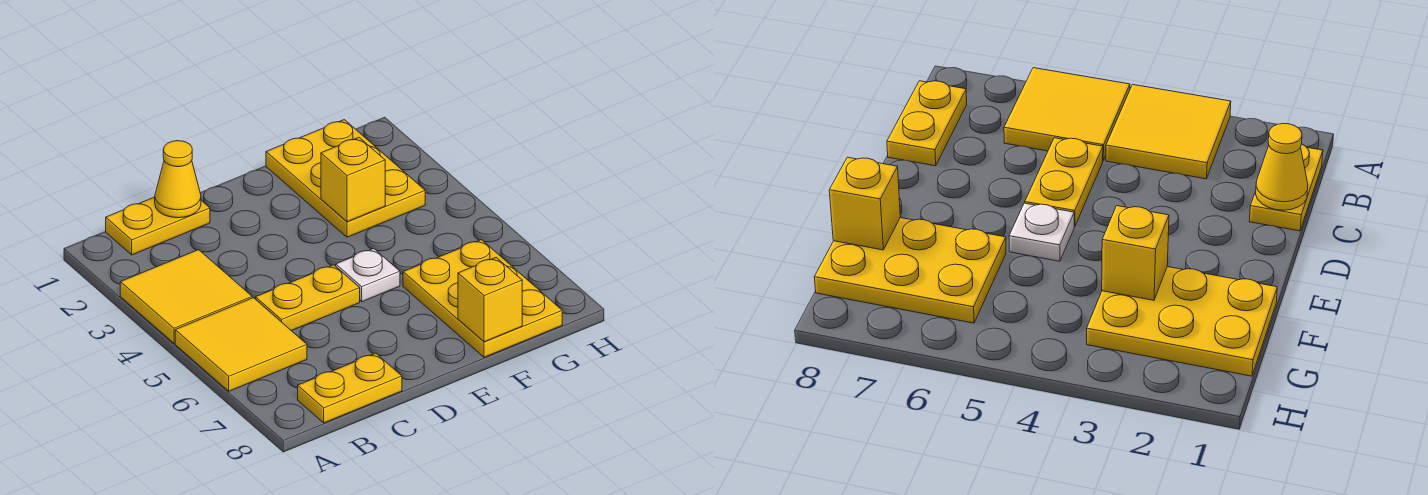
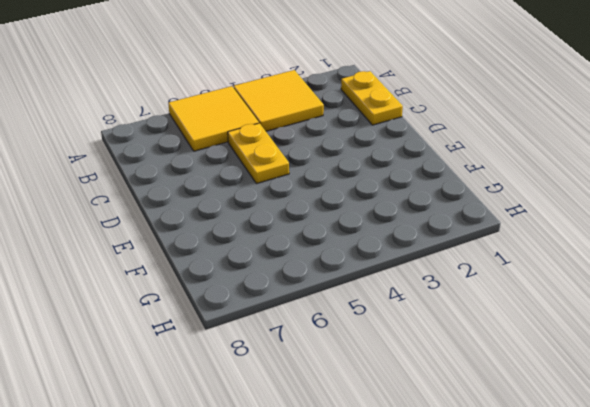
none -> yellow plate B8:C8 level 1
none -> white plate E5 level 1

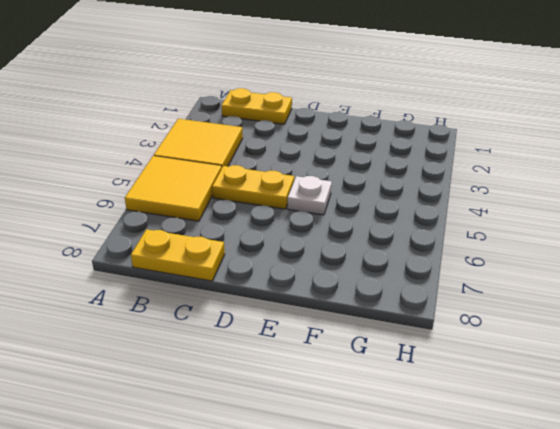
none -> yellow plate F1:G3 level 1
none -> yellow plate F6:G8 level 1

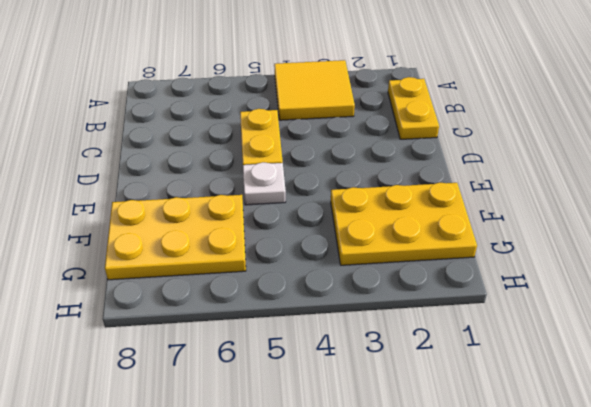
none -> yellow tile A5:B6 level 1
none -> yellow plate B8:C8 level 1

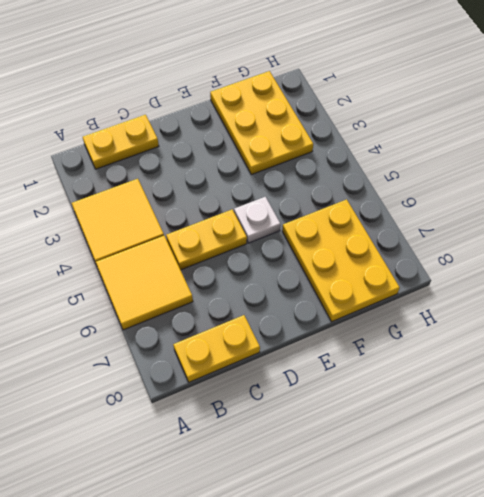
none -> yellow cone C1 level 2
none -> yellow brick F3 level 2

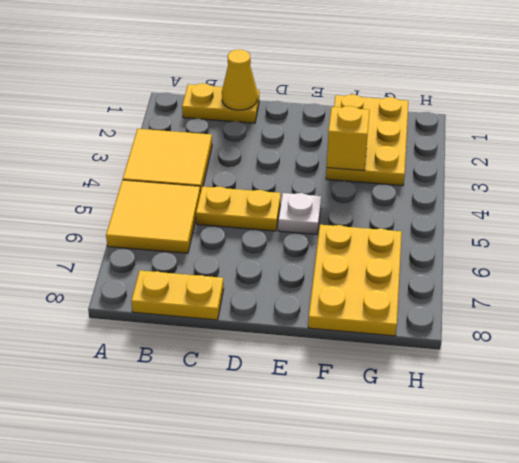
none -> yellow brick F8 level 2

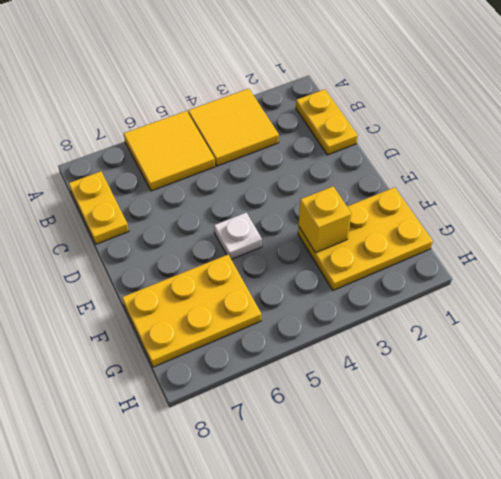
none -> yellow plate C5:D5 level 1
none -> yellow cone C1 level 2

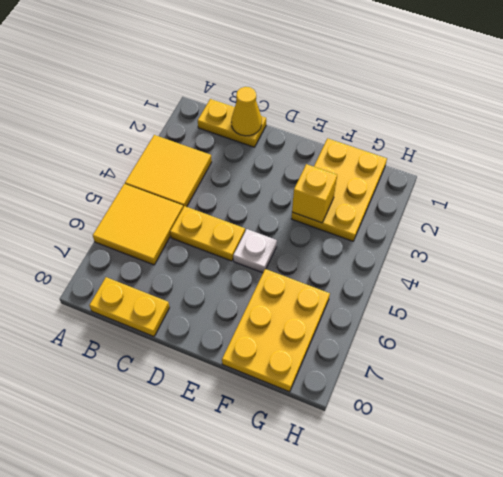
none -> yellow brick F8 level 2

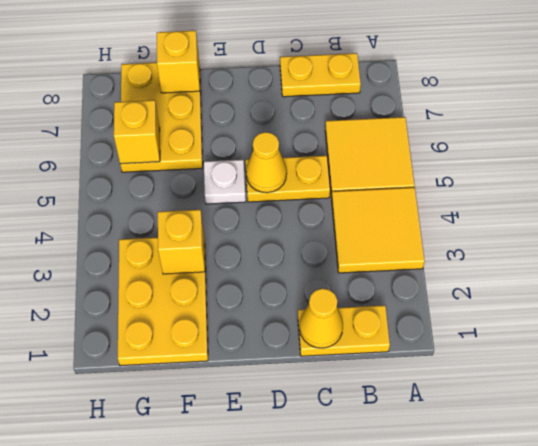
yellow cone D5 level 2 -> none
yellow brick G6 level 2 -> none

